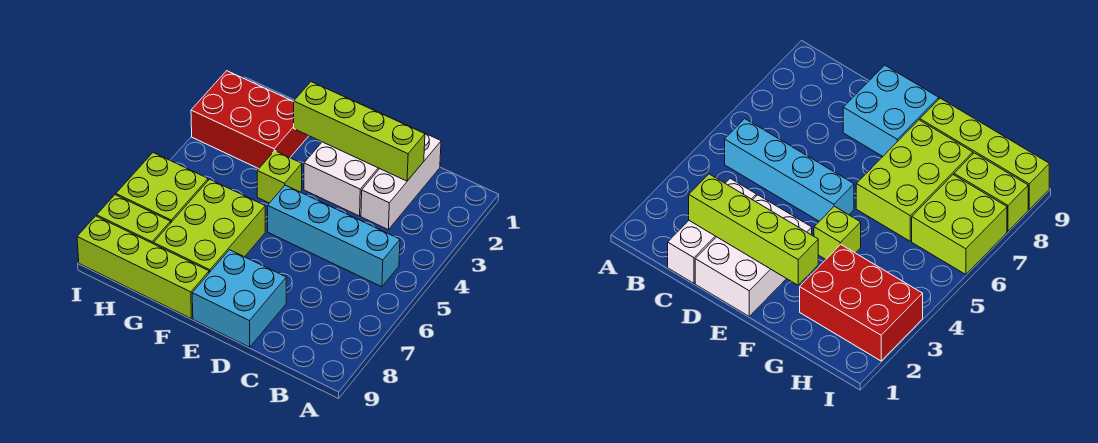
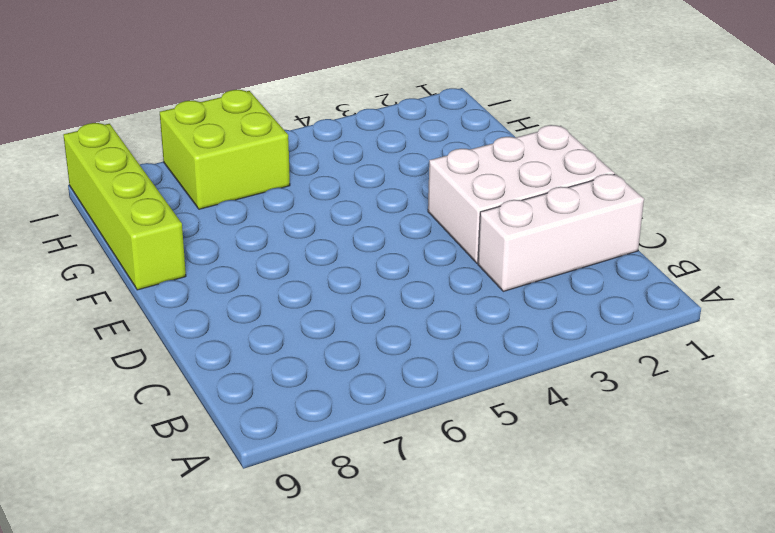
none -> cyan brick B5:E5 level 1
none -> cyan brick D8:E9 level 1

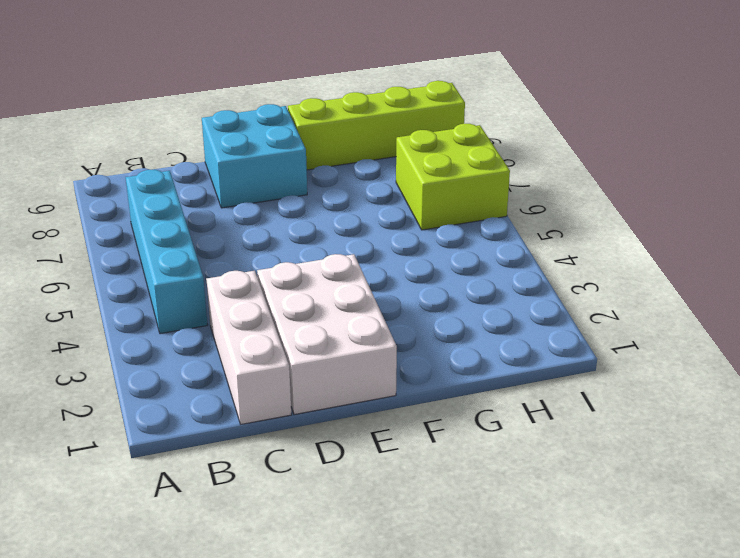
cyan brick B4:B7 level 1 -> cyan brick B5:E5 level 1
none -> lime brick F4 level 1
none -> lime brick F6:G8 level 1

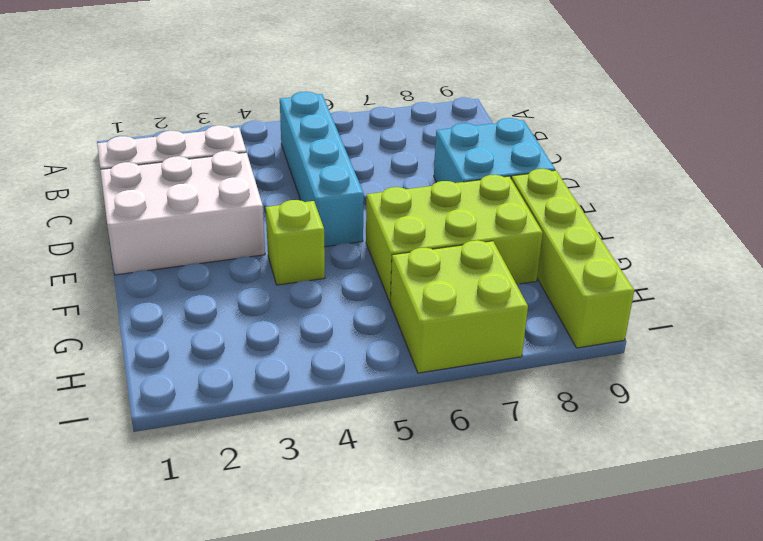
none -> red brick G2:I3 level 1
none -> lime brick H8:I8 level 1

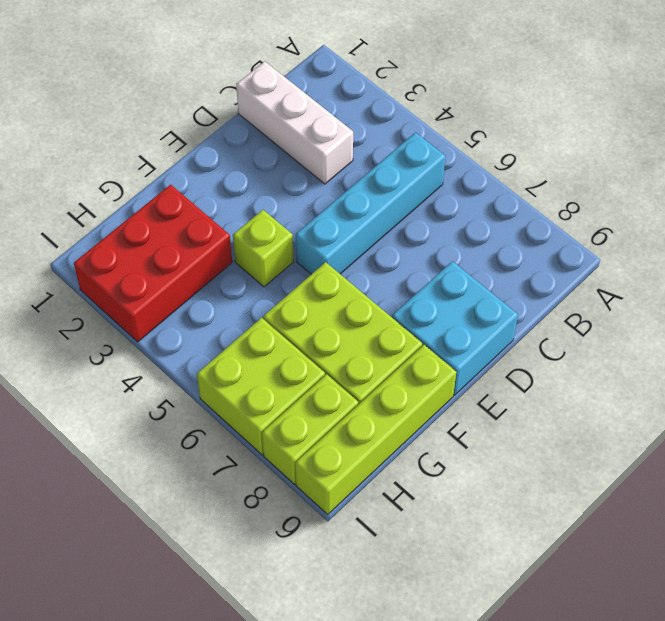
none -> white brick D1:E3 level 1
none -> lime brick C2:F2 level 2

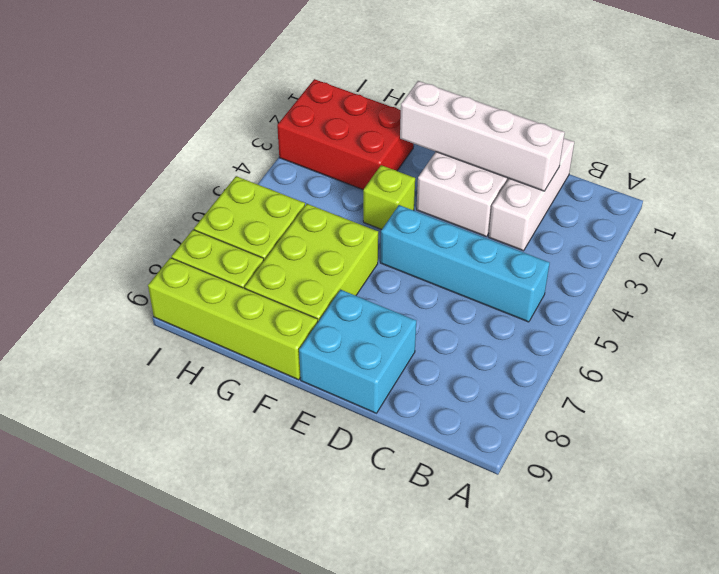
white brick C2:F2 level 2 -> lime brick C2:F2 level 2

